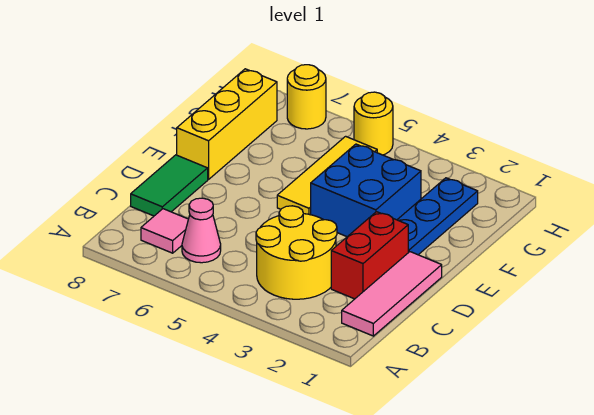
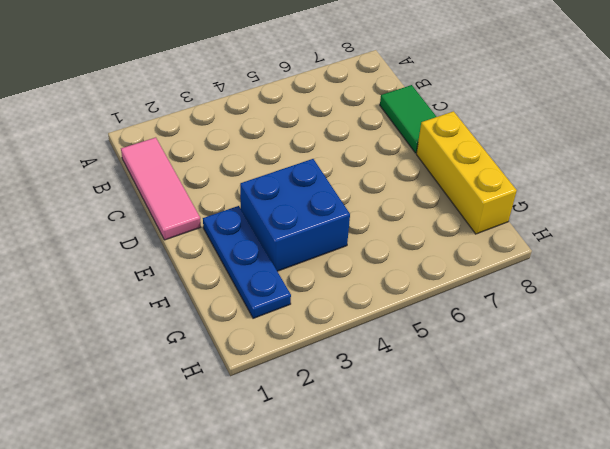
none -> yellow round brick B3:C4 level 1
none -> pink cone B6 level 1
none -> pink tile B7 level 1

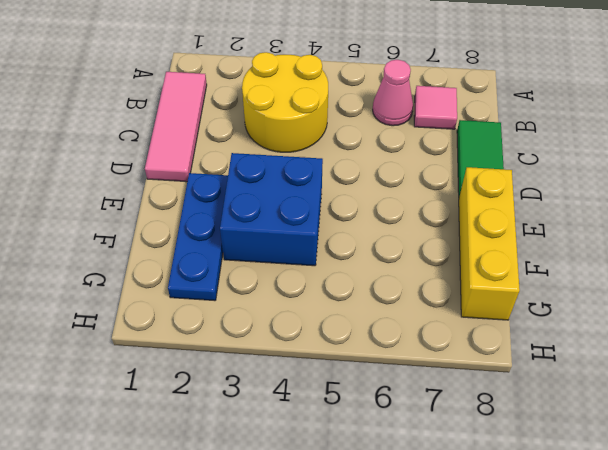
none -> red brick C2:D2 level 1
none -> yellow tile E5:G5 level 1
none -> yellow round brick H5 level 1

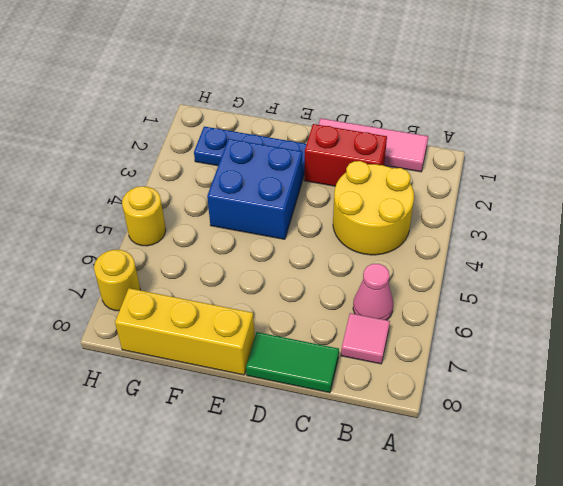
none -> yellow tile E5:G5 level 1

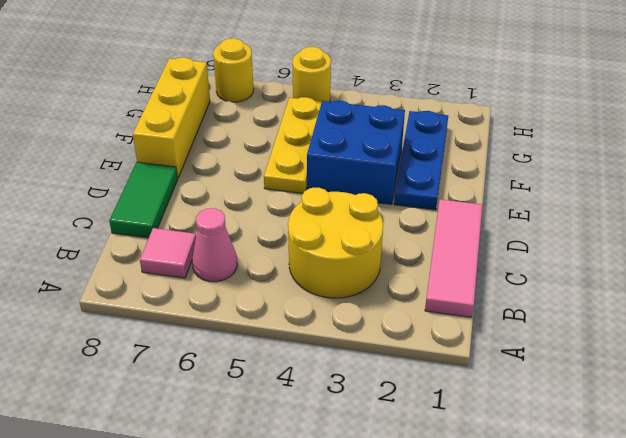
yellow plate E5:G5 level 1 -> yellow tile E5:G5 level 1
none -> red brick C2:D2 level 1

